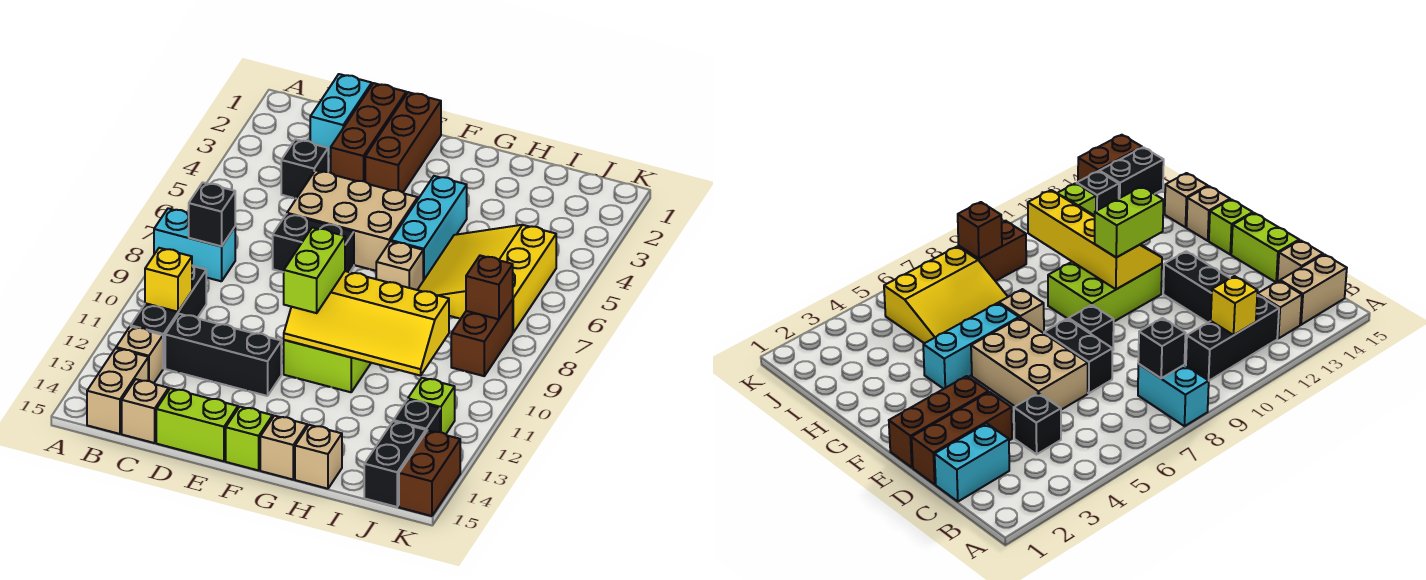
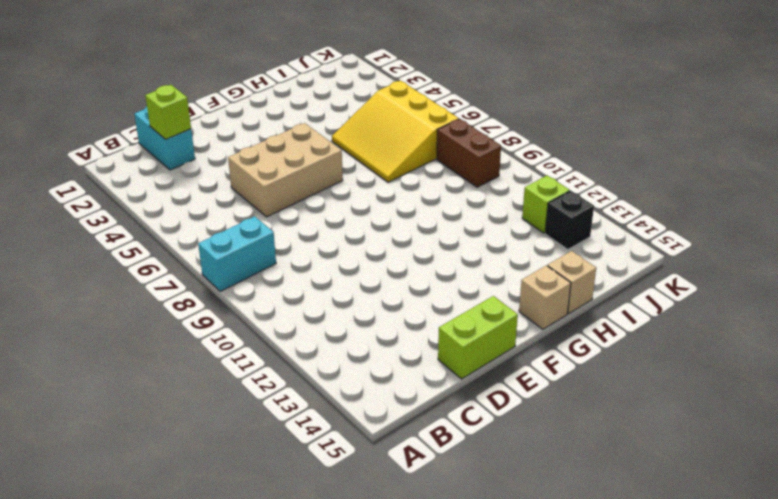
lime brick C2 level 2 -> lime brick F15 level 1
none -> black brick B10:B12 level 1
none -> tan brick B13 level 1
none -> tan brick B14:B15 level 1
none -> black brick C4 level 1

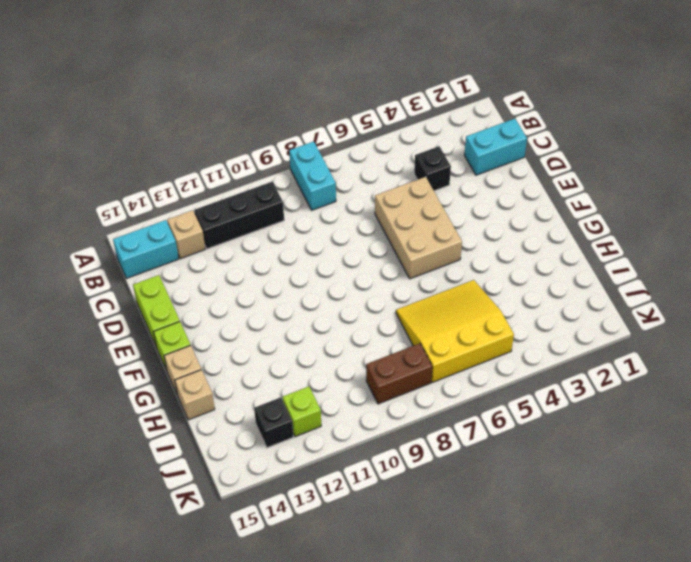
cyan brick B14:B15 level 1 -> tan brick B14:B15 level 1
none -> black brick C12:E12 level 1
none -> tan brick C15 level 1
none -> brown brick D1:D3 level 1
none -> black brick D7:E7 level 1

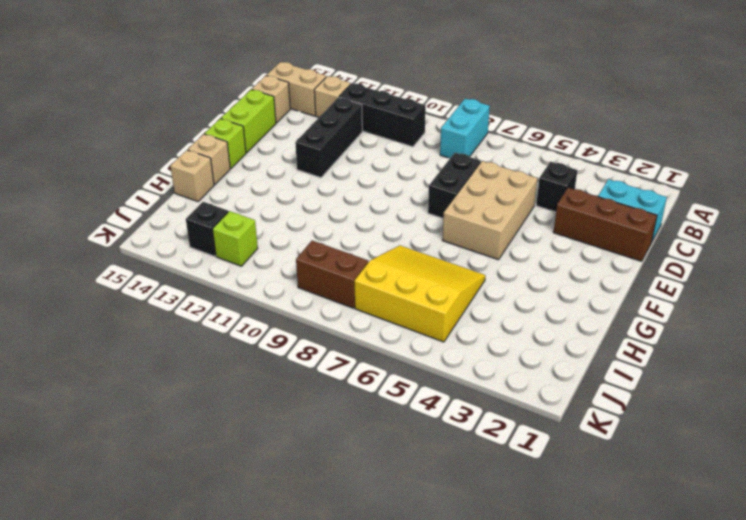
none -> brown brick E1:E3 level 1
none -> black brick E8 level 1
none -> lime brick F9:G11 level 1
none -> cyan brick G4:G6 level 1

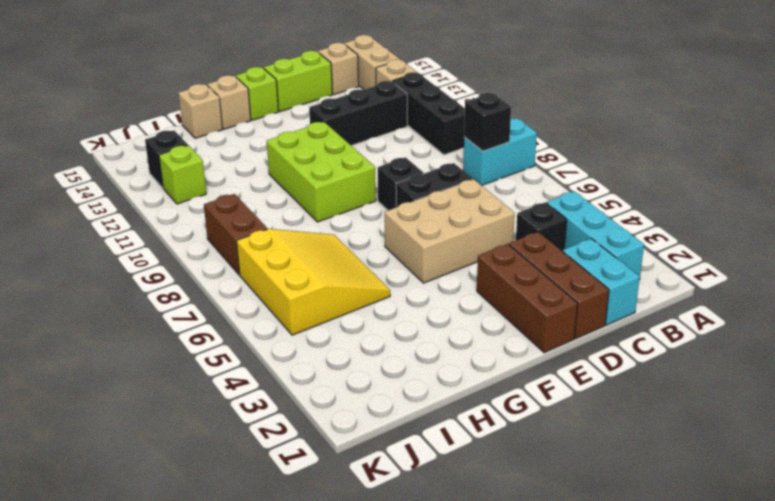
cyan brick B2:B4 level 1 -> cyan brick G4:G6 level 1
none -> tan brick G7 level 1
none -> black brick J14:J15 level 1
none -> brown brick K14:K15 level 1
none -> yellow brick B11 level 2

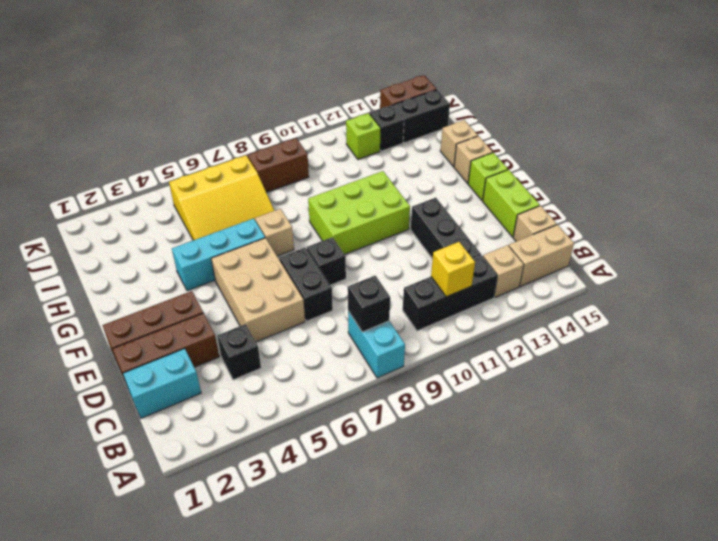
none -> yellow slope F10:I11 level 2 top 10
none -> brown brick J8 level 2
none -> lime brick F10:F11 level 3

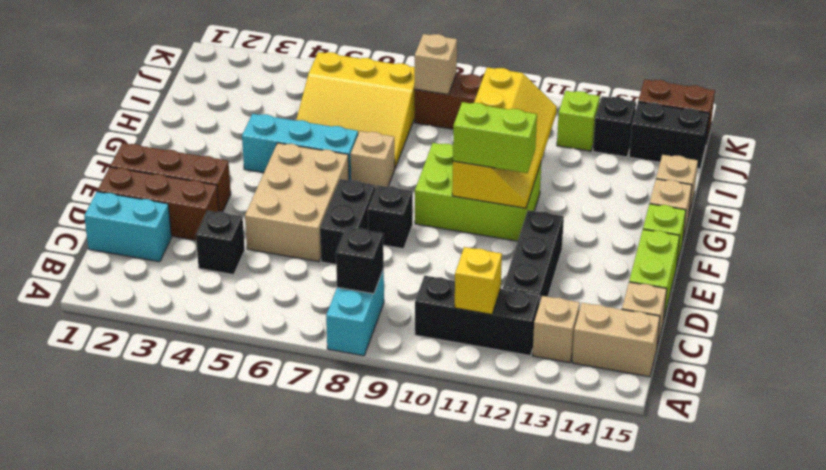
tan brick J8 level 2 -> brown brick J8 level 2

